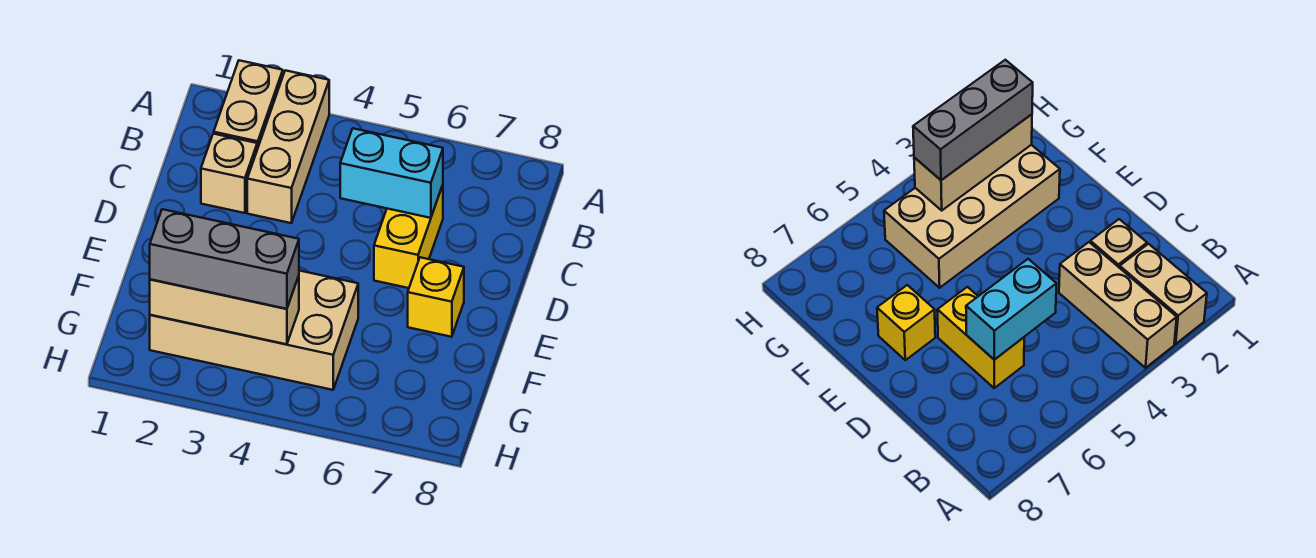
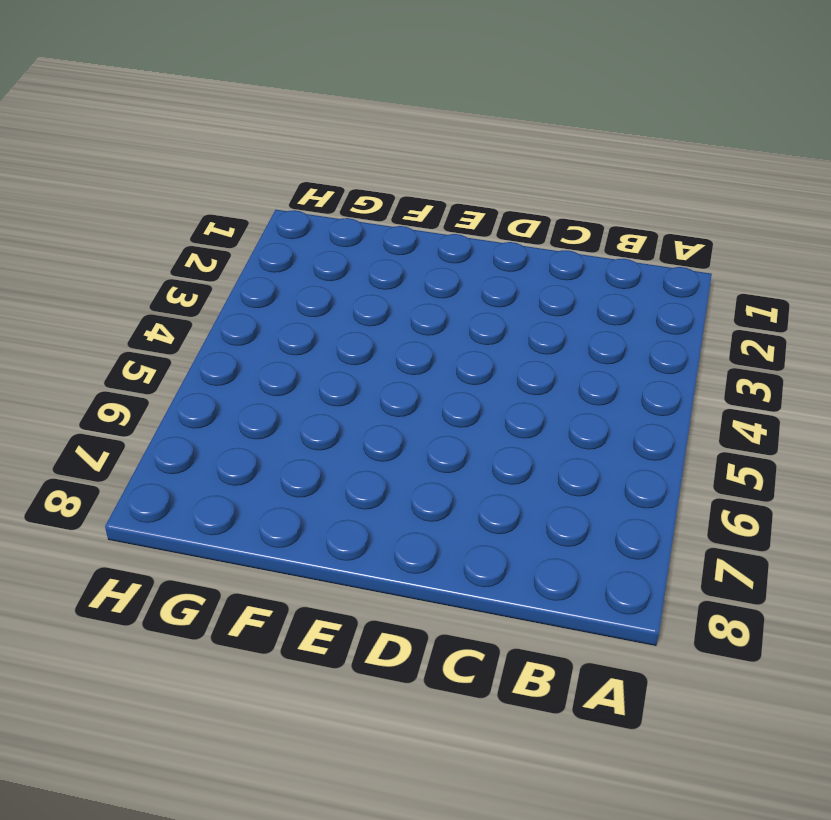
none -> tan brick A2:B2 level 1
none -> tan brick A3:C3 level 1

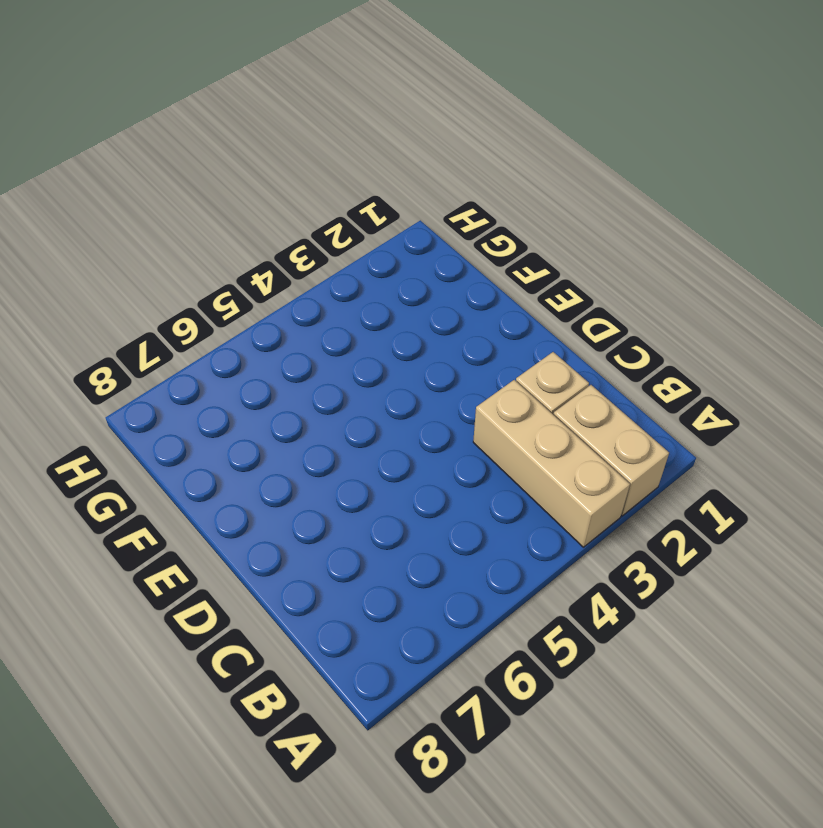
none -> yellow brick C6:D6 level 1
none -> yellow brick E7 level 1

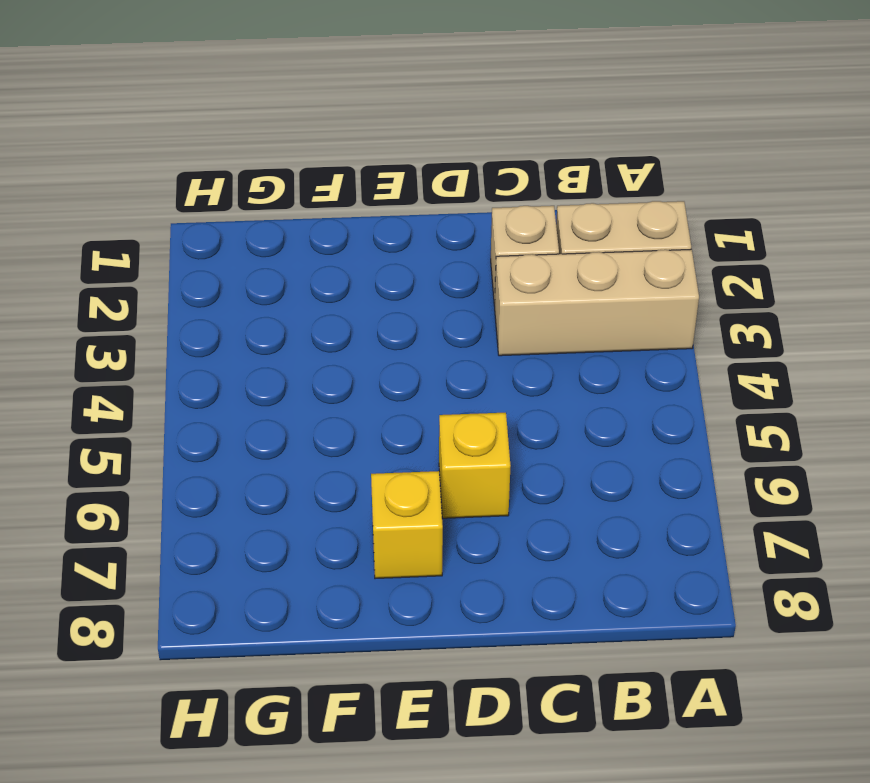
yellow brick D6 level 1 -> yellow brick C6:D6 level 1
none -> tan brick F2:G5 level 1
none -> cyan brick C5:C6 level 2

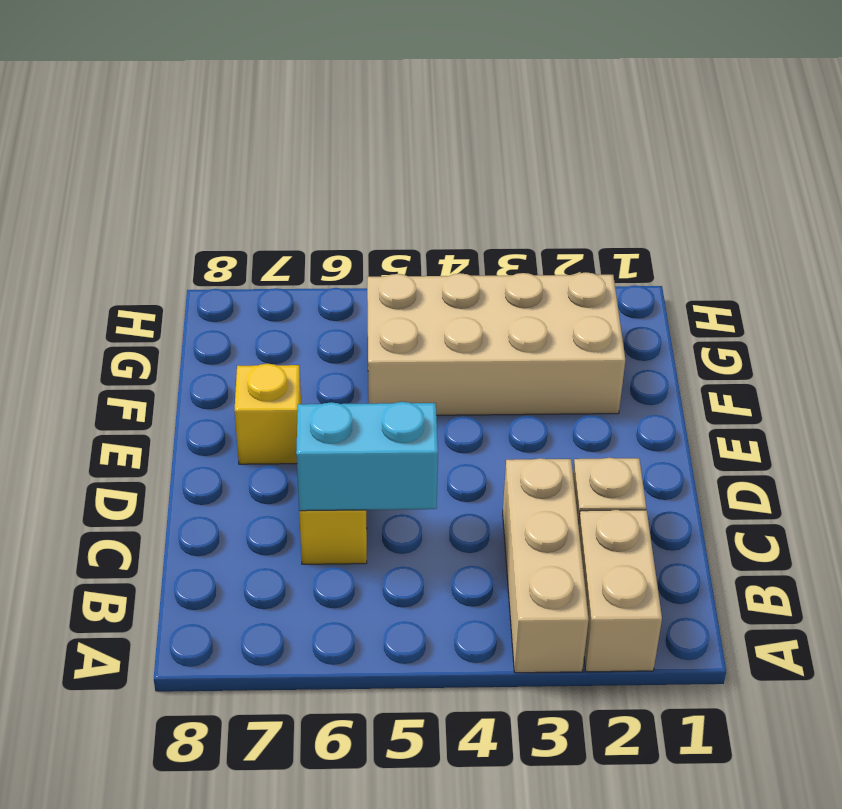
none -> tan brick G2:G4 level 2
none -> grey brick G2:G4 level 3

